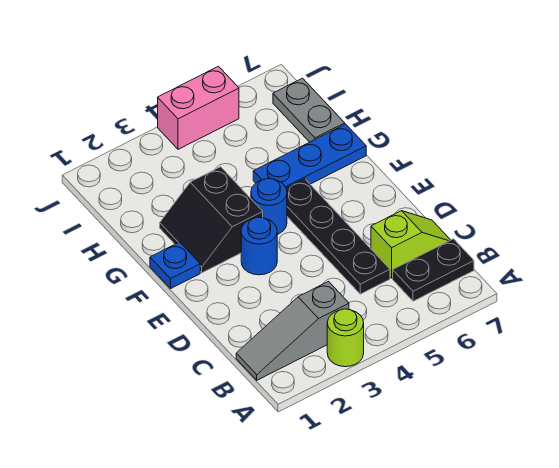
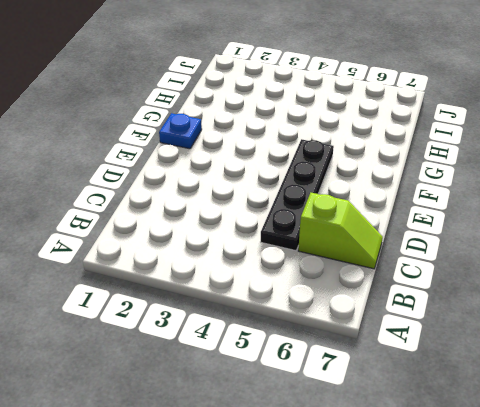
none -> lime round brick A3 level 1
none -> grey slope B1:B3 level 1 top 3
none -> black plate B6:B7 level 1

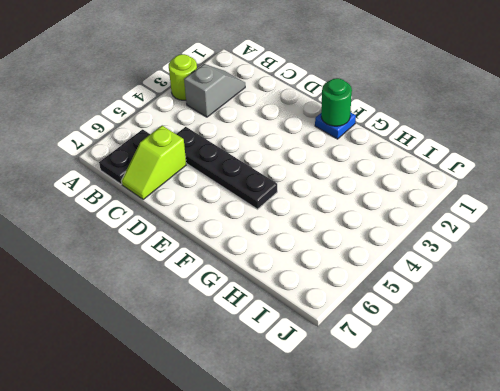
grey slope B2:B3 level 1 top 3 -> grey slope B1:B3 level 1 top 3
green round brick F1 level 2 -> none
none -> blue round brick E3 level 1
none -> black slope F2:G3 level 1 top 3
none -> blue round brick F4 level 1

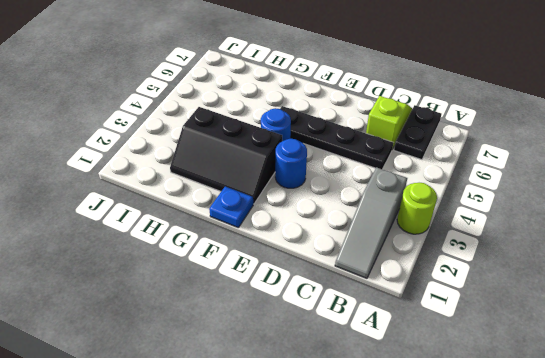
black slope F2:H3 level 1 top 3 -> black slope F2:G3 level 1 top 3
none -> blue plate G5:G7 level 1
none -> grey plate H7:I7 level 1
none -> pink brick J4:J5 level 1

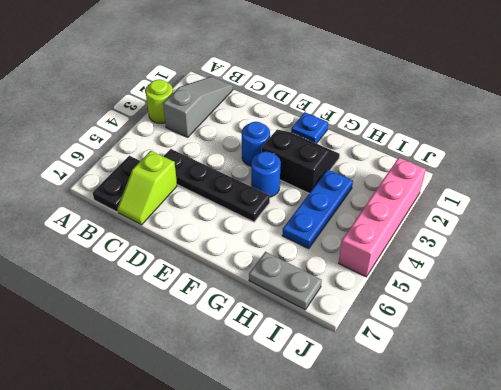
blue plate H3:H5 level 1 -> blue plate G5:G7 level 1
pink brick J2:J5 level 1 -> pink brick J4:J5 level 1

